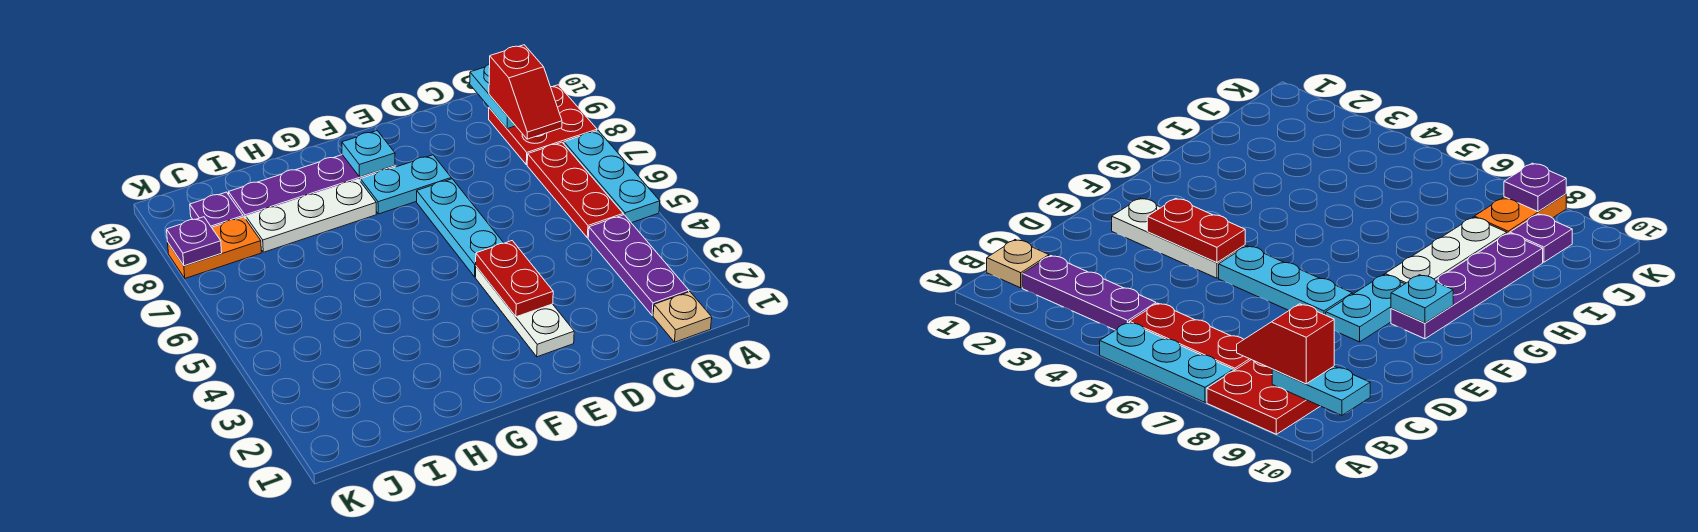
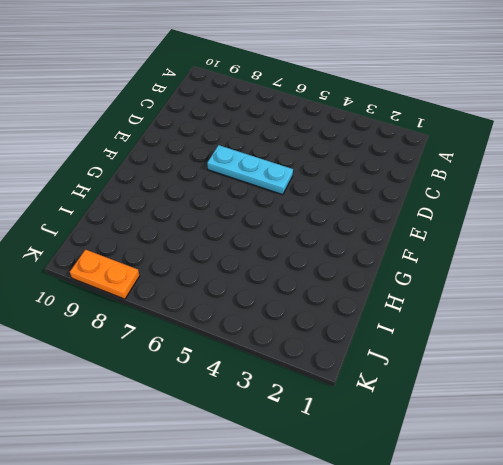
orange plate K8:K9 level 1 -> orange plate J8:K8 level 1
none -> cyan plate A5:A7 level 1
none -> red plate A8:B9 level 1
none -> tan plate B1 level 1

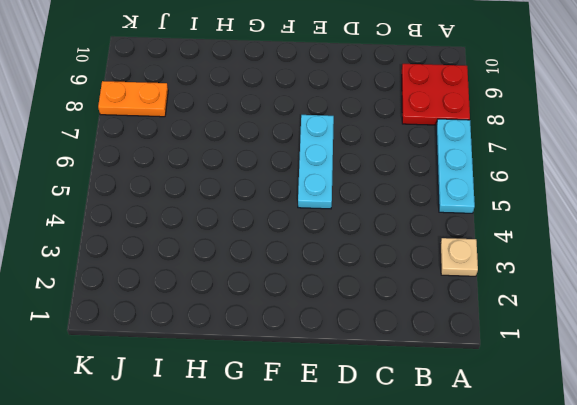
tan plate A3 level 1 -> tan plate B1 level 1
none -> purple plate B2:B4 level 1
none -> red plate B5:B7 level 1
none -> white plate E2:E4 level 1

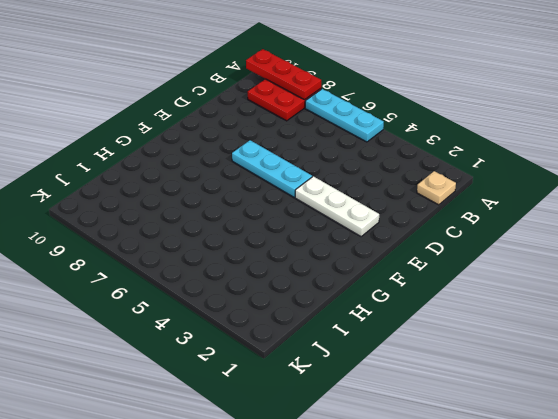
red plate A8:A10 level 2 -> red plate B5:B7 level 1
none -> purple plate B2:B4 level 1
none -> cyan plate E8:F8 level 1
none -> purple plate F9:I9 level 1

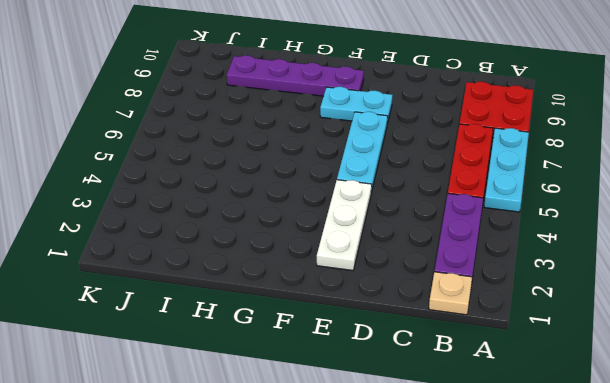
none -> white plate G8:I8 level 1
none -> orange plate J8:K8 level 1
none -> purple plate J9 level 1

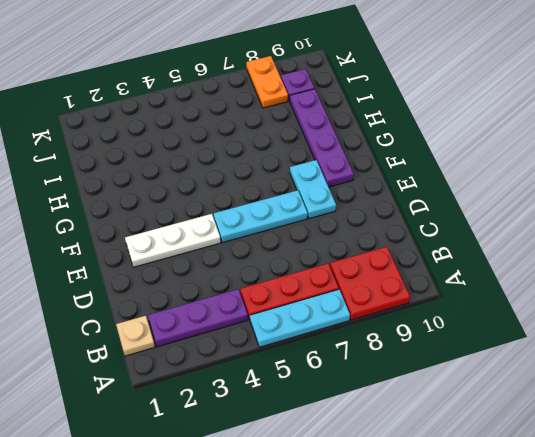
none -> white plate G8:I8 level 1
none -> cyan plate B9:B10 level 2
none -> red plate E3:E4 level 2

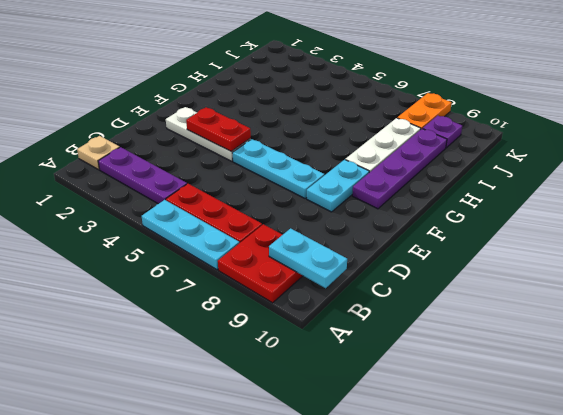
none -> cyan plate F9 level 2
none -> purple plate K8 level 2
none -> red slope B8:B9 level 3 top 9

